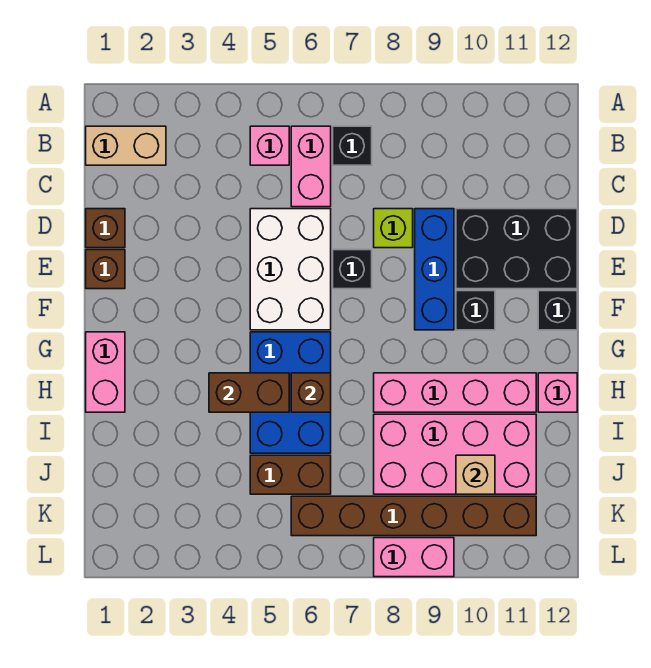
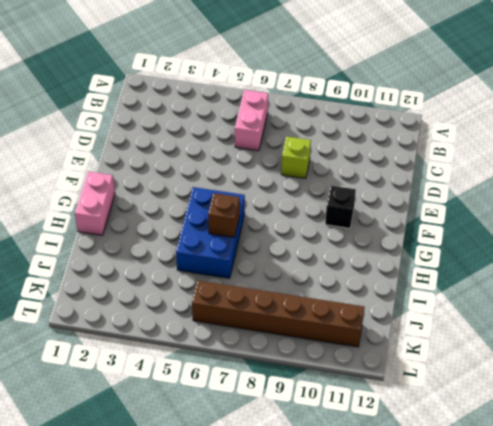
none -> tan brick B1:B2 level 1
none -> pink brick B5 level 1
none -> black brick B7 level 1

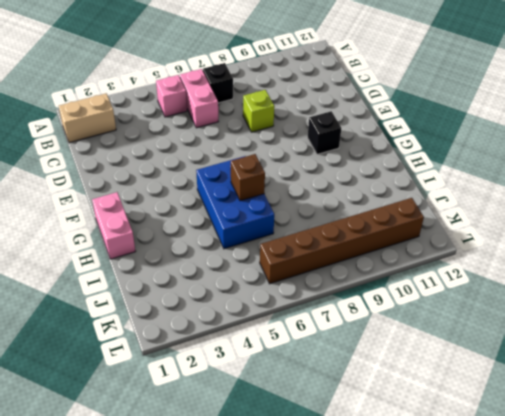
none -> brown brick D1 level 1
none -> white brick D5:F6 level 1
none -> blue brick D9:F9 level 1

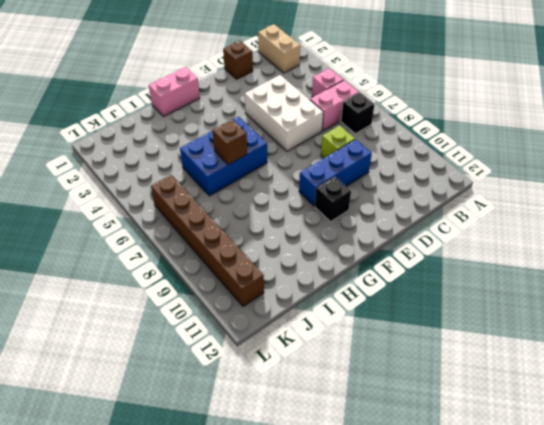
white brick D4:E6 level 1 -> white brick D5:F6 level 1
none -> black brick D10:E12 level 1
none -> brown brick E1 level 1
none -> black brick E7 level 1

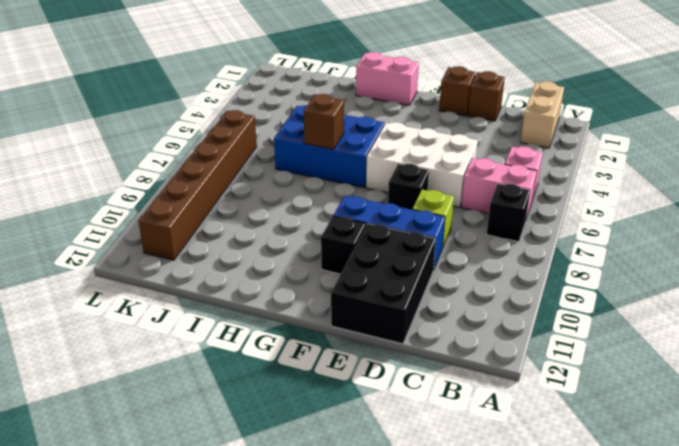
none -> black brick F12 level 1
none -> pink brick H8:H11 level 1
none -> pink brick H12 level 1

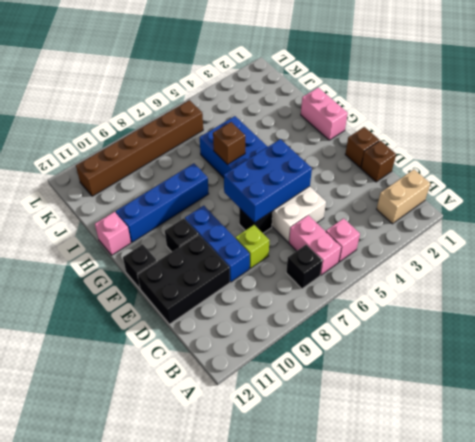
blue brick E5:F7 level 2 -> none
blue brick H8:H11 level 1 -> pink brick H8:H11 level 1
none -> pink brick I8:J11 level 1
none -> brown brick J5:J6 level 1
none -> pink brick L8:L9 level 1

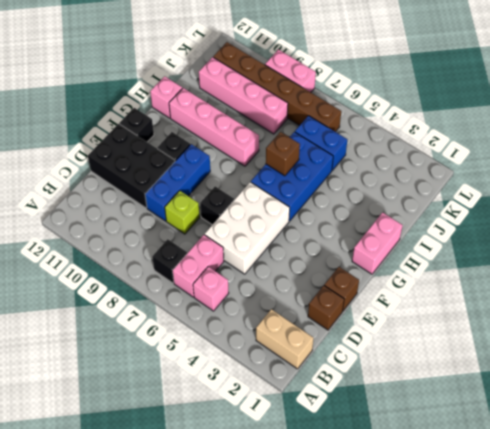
blue brick J5:J6 level 1 -> brown brick J5:J6 level 1
pink brick J8:J11 level 1 -> pink brick I8:J11 level 1
none -> brown brick H4:H5 level 2
none -> tan brick J10 level 2

